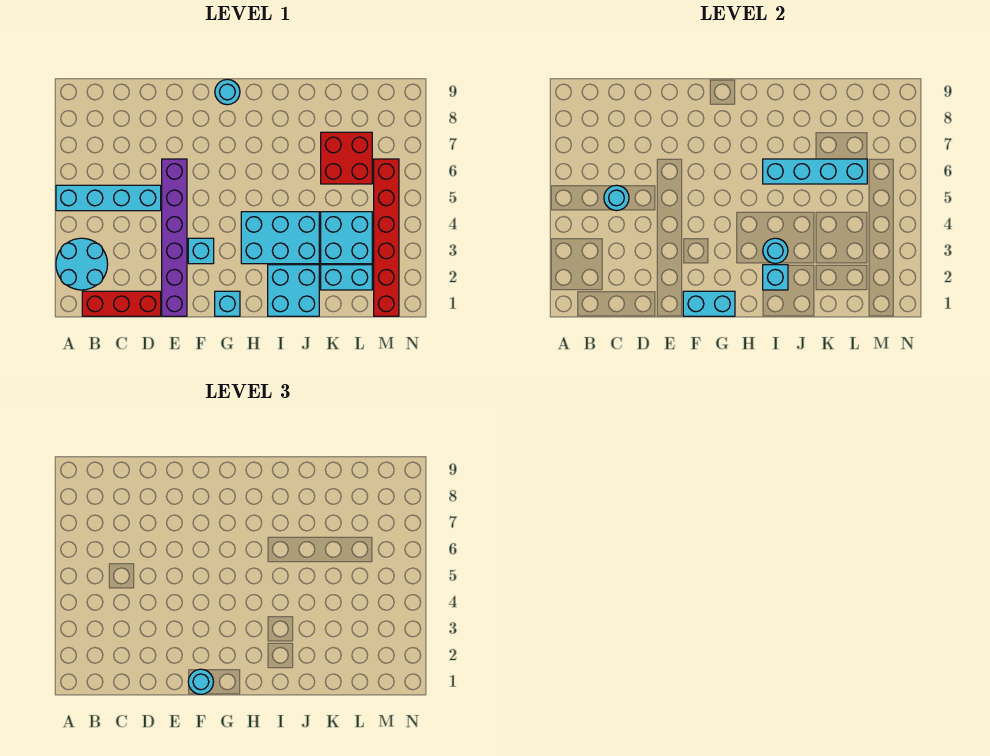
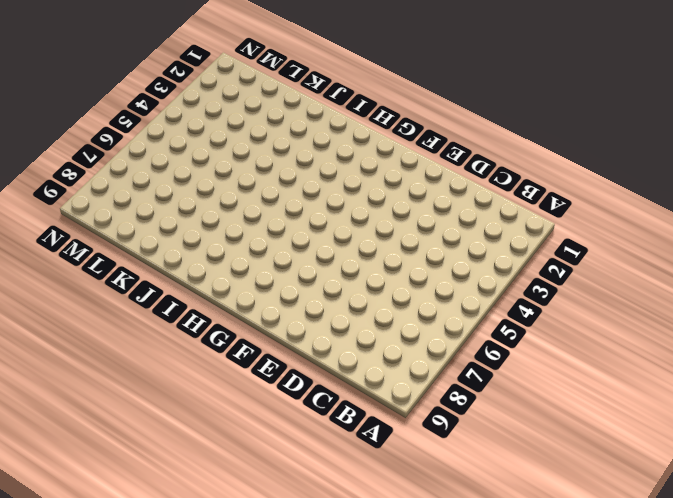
none -> cyan round brick A2:B3 level 1
none -> cyan brick A5:D5 level 1
none -> red brick B1:D1 level 1

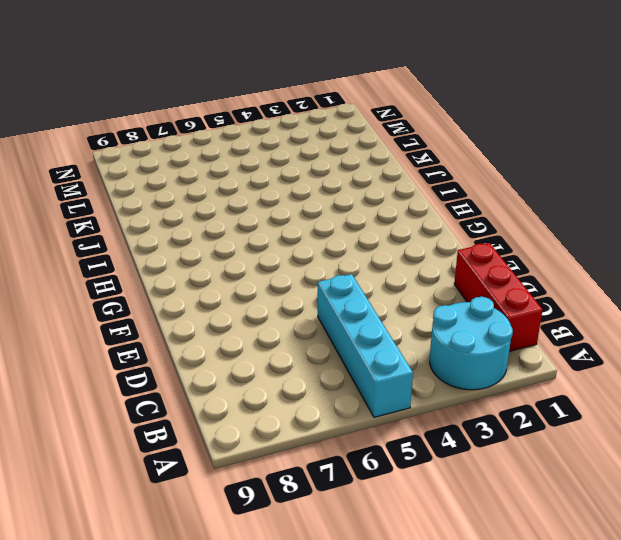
none -> purple brick E1:E6 level 1
none -> cyan brick F3 level 1
none -> cyan brick G1 level 1

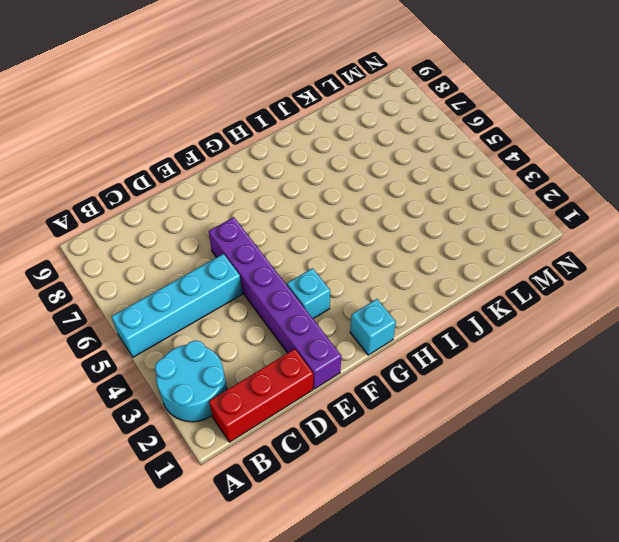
none -> cyan round brick G9 level 1
none -> cyan brick H3:J4 level 1
none -> cyan brick I1:J2 level 1

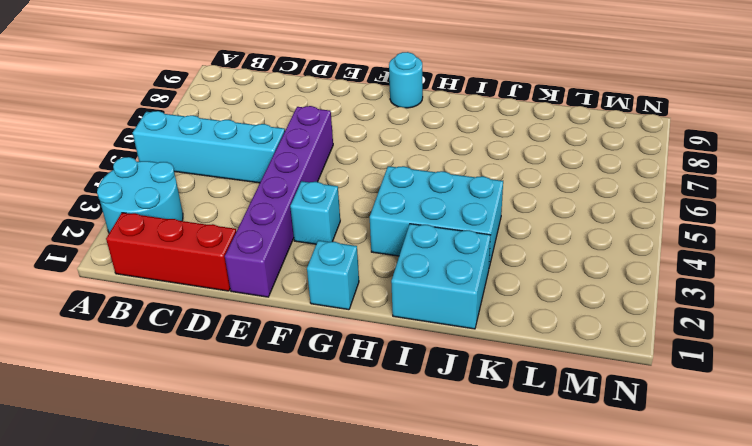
none -> cyan brick K2:L2 level 1
none -> cyan brick K3:L4 level 1
none -> red brick K6:L7 level 1

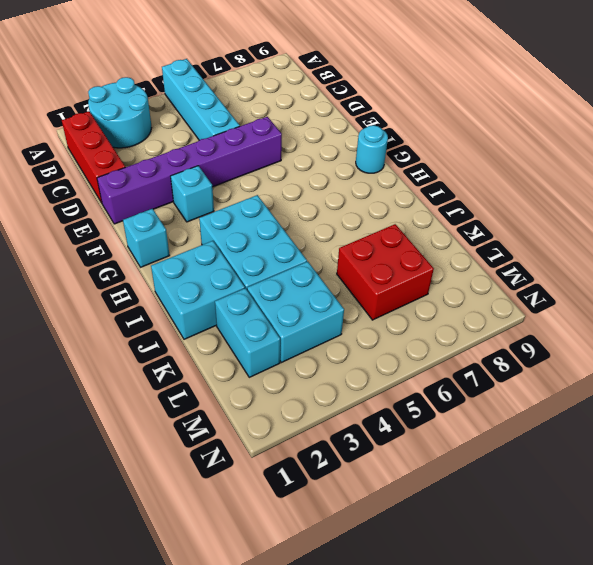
none -> red brick M1:M6 level 1
none -> cyan round brick C5 level 2
none -> cyan brick F1:G1 level 2

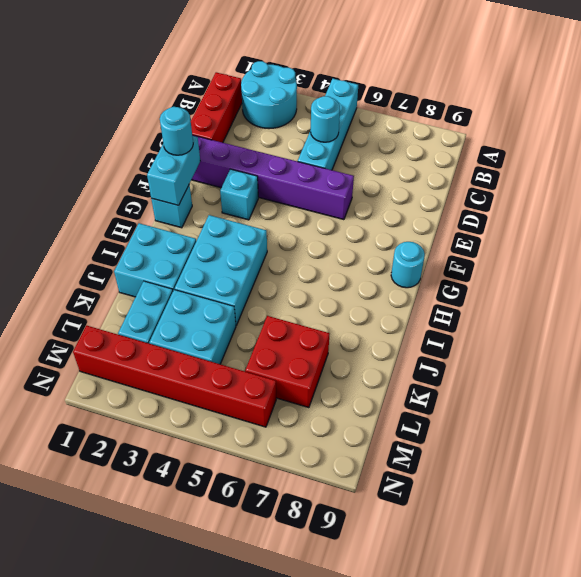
none -> cyan brick I2 level 2
none -> cyan round brick I3 level 2
none -> cyan brick I6:L6 level 2

